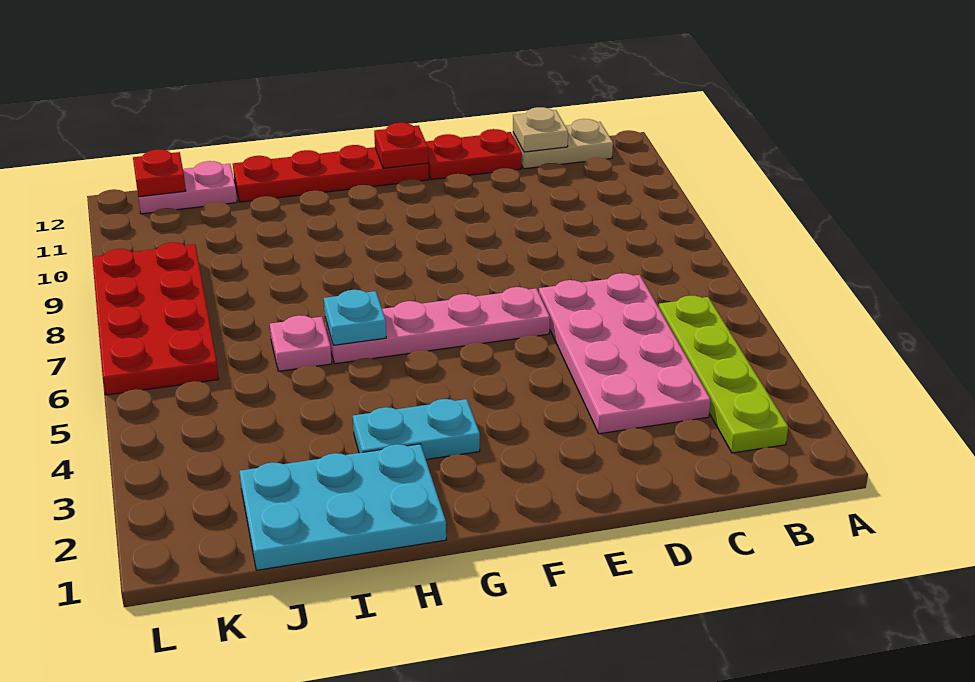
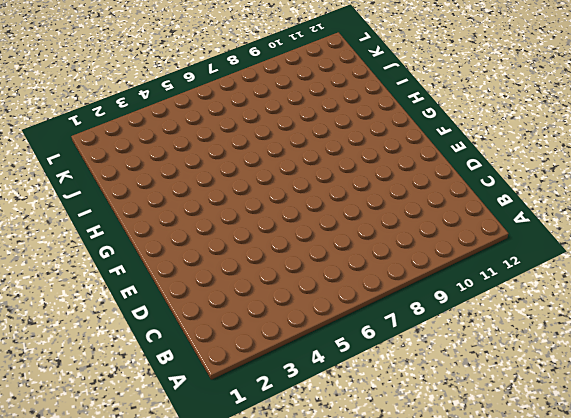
none -> lime plate B2:B5 level 1
none -> tan plate B12:C12 level 1
none -> pink plate C3:D6 level 1

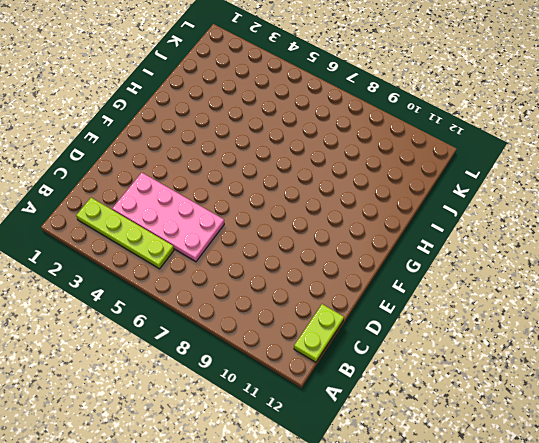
lime plate B12:C12 level 1 -> tan plate B12:C12 level 1
none -> red plate D12:E12 level 1
none -> pink plate E6:H6 level 1
none -> red plate F12:I12 level 1

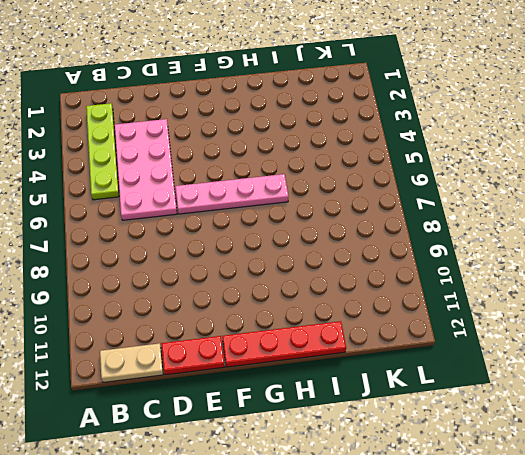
none -> cyan plate G3:H3 level 1
none -> cyan plate H1:J2 level 1
none -> pink plate I6 level 1

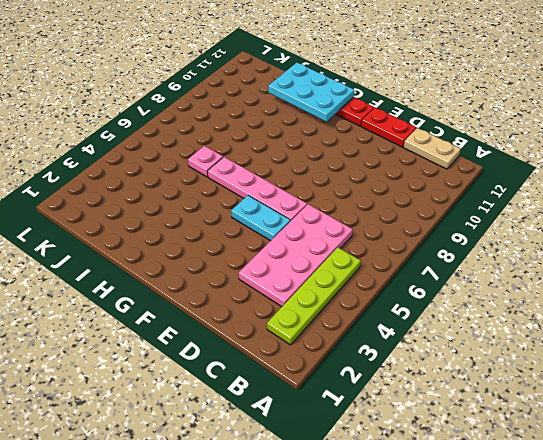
cyan plate E5:F5 level 1 -> cyan plate G3:H3 level 1
cyan plate G11:I12 level 2 -> cyan plate H1:J2 level 1
none -> pink plate J12:K12 level 1
none -> red plate K6:L9 level 1
none -> tan plate C12 level 2

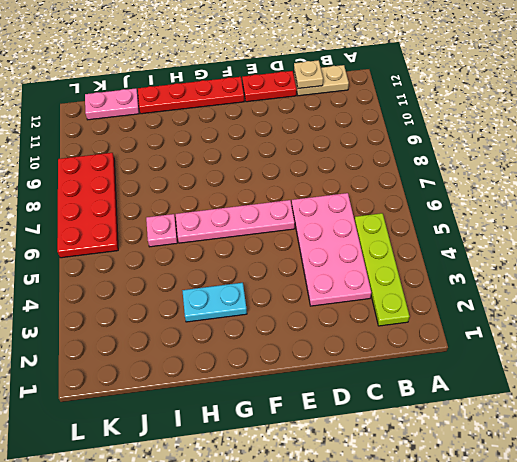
none -> cyan plate H1:J2 level 1
none -> red plate F12 level 2
none -> cyan plate H6 level 2

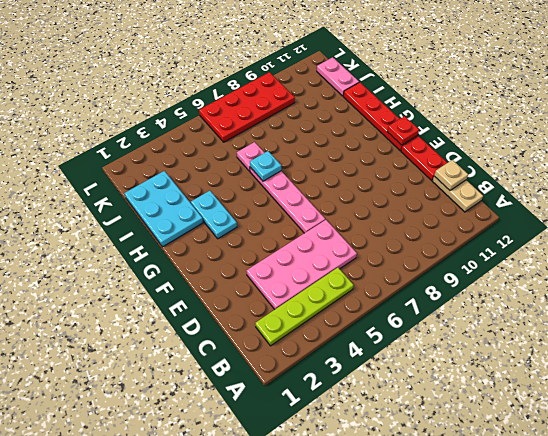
none -> red plate K12 level 2

